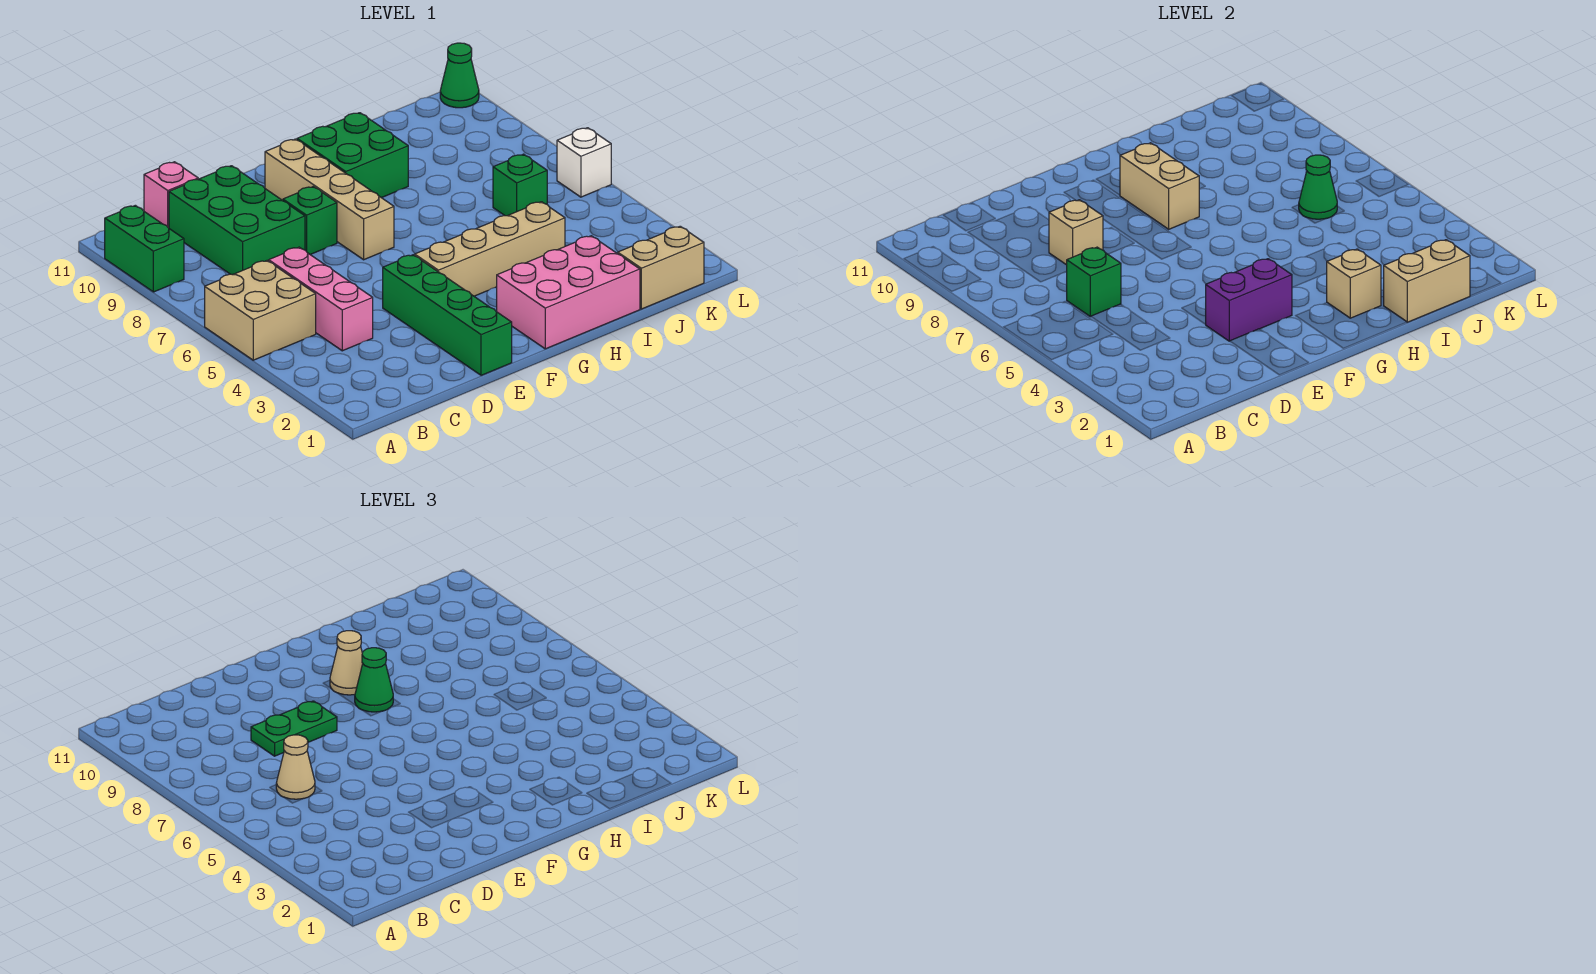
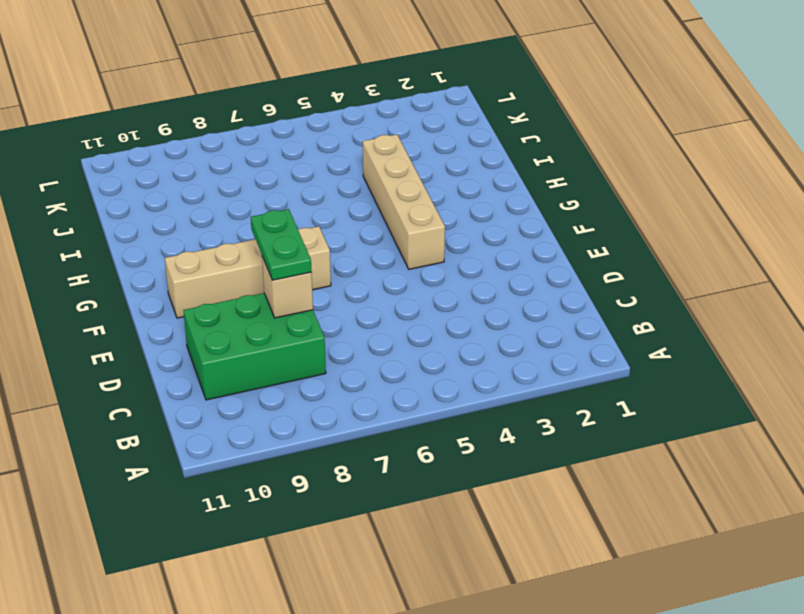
none -> tan brick A5:B6 level 1
none -> green brick A9:A10 level 1
none -> pink brick C4:C6 level 1

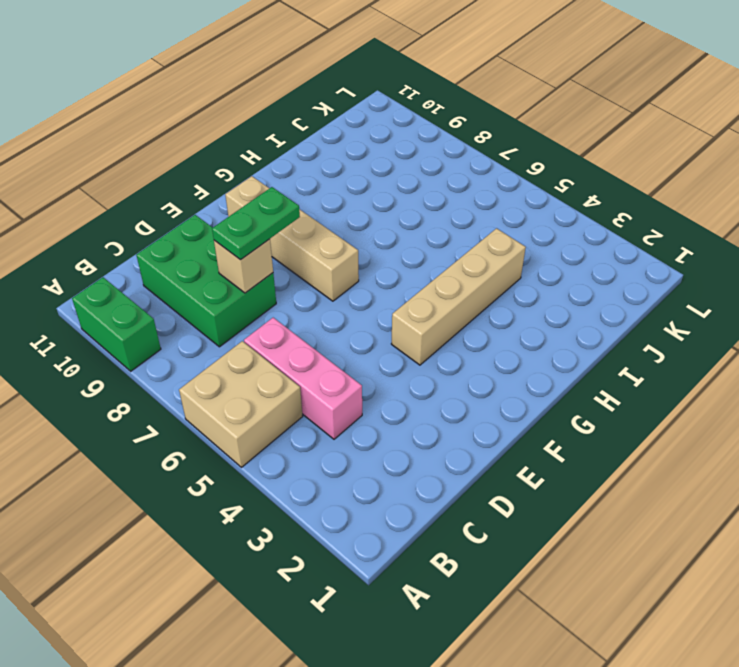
none -> pink brick C11 level 1
none -> green brick E1:E4 level 1
none -> green brick E8 level 1

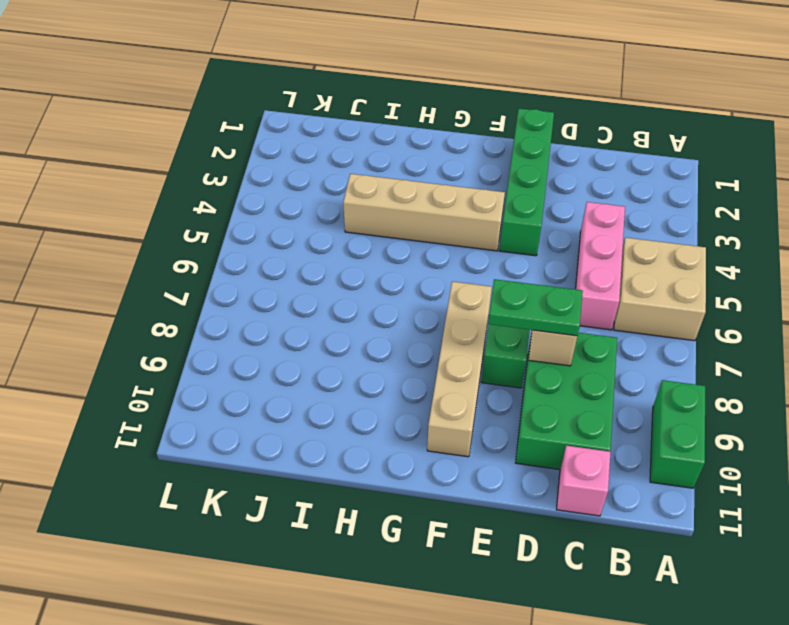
none -> pink brick G1:I2 level 1
none -> green brick G9:H10 level 1
none -> tan brick J1:K1 level 1

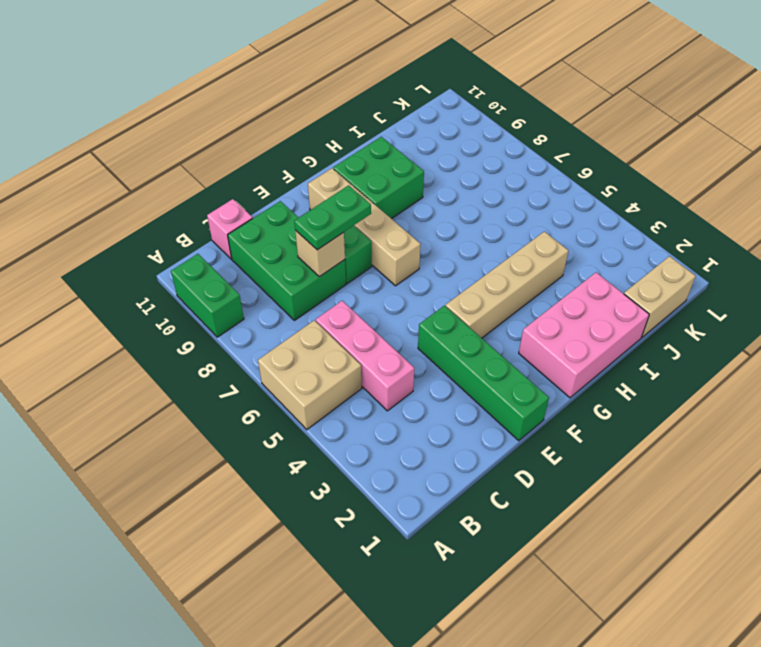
none -> green brick J6 level 1
none -> white brick L6 level 1
none -> green cone L11 level 1

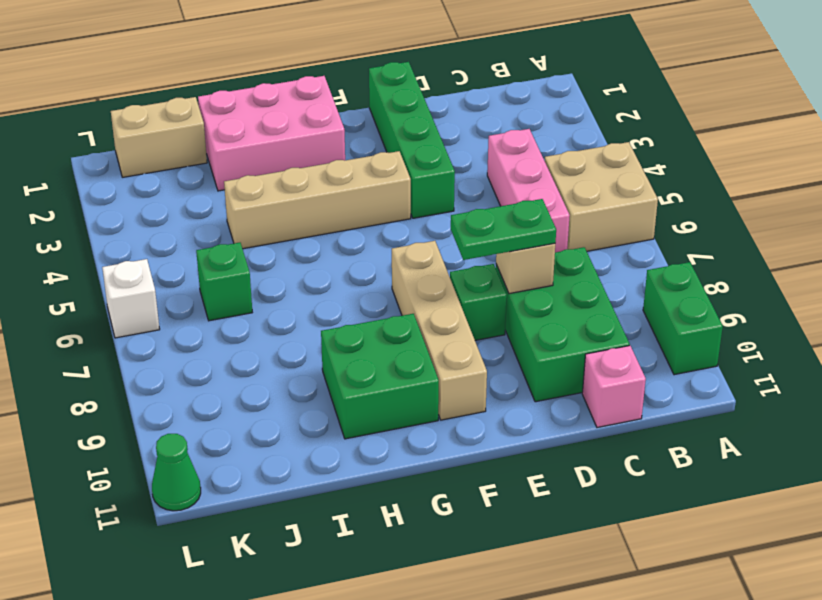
none -> green brick C6 level 2
none -> purple brick E3:F3 level 2
none -> tan brick G8:G9 level 2

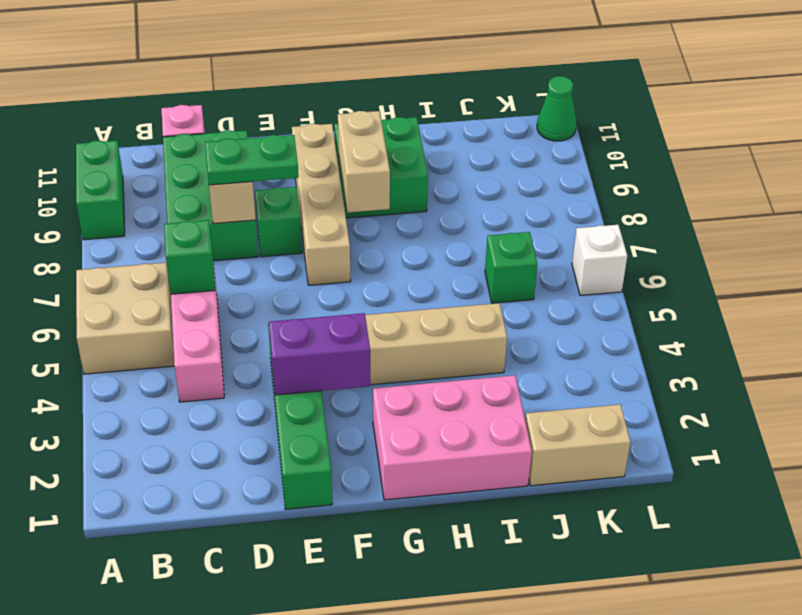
none -> tan brick H2 level 2
none -> tan brick I1:J1 level 2
none -> green cone J6 level 2

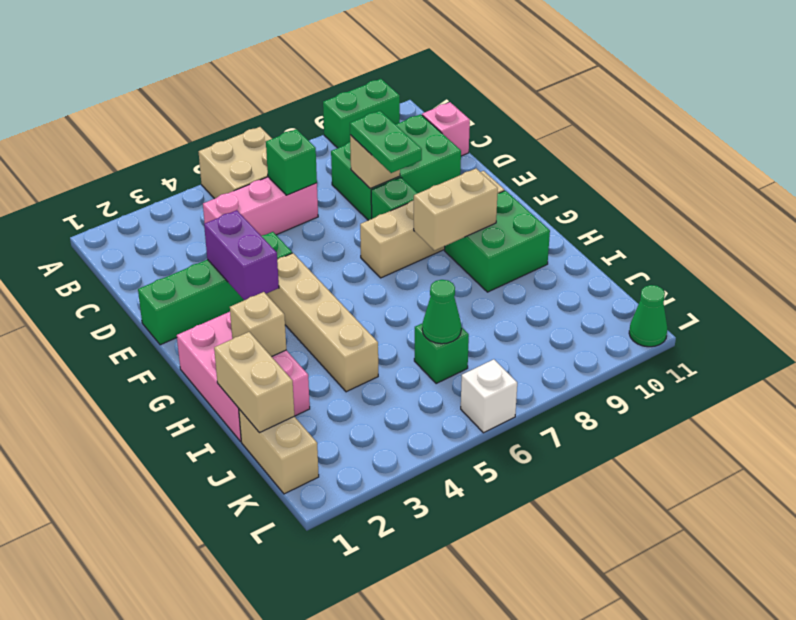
none -> tan cone C6 level 3
none -> green cone G8 level 3
none -> tan cone G9 level 3

